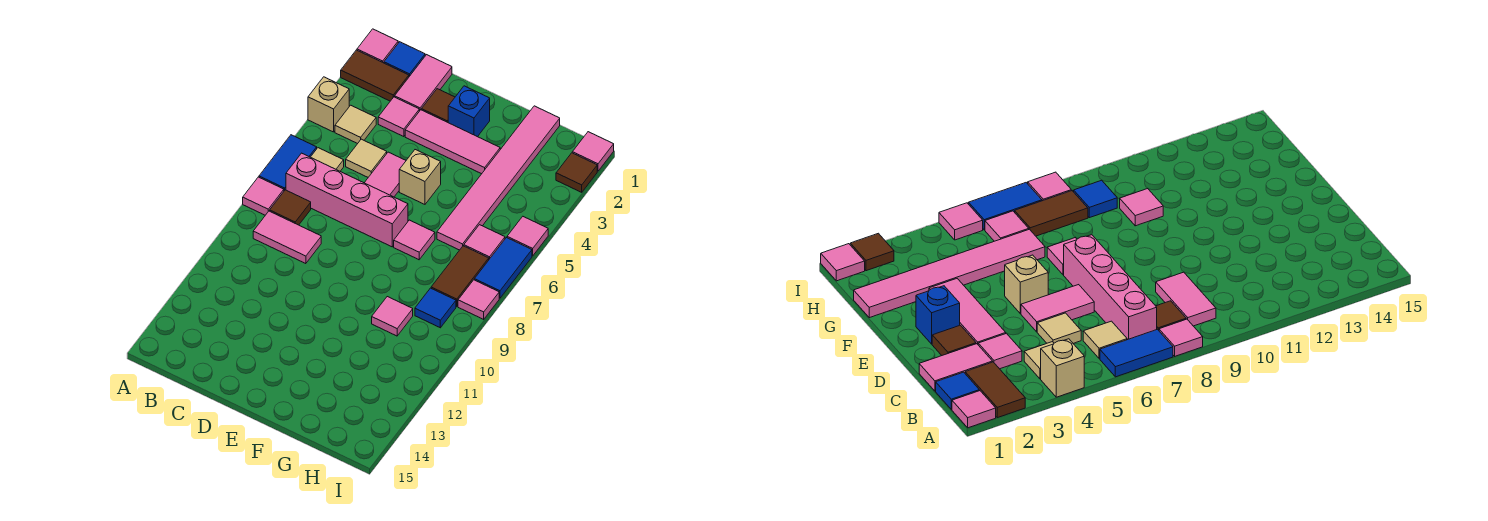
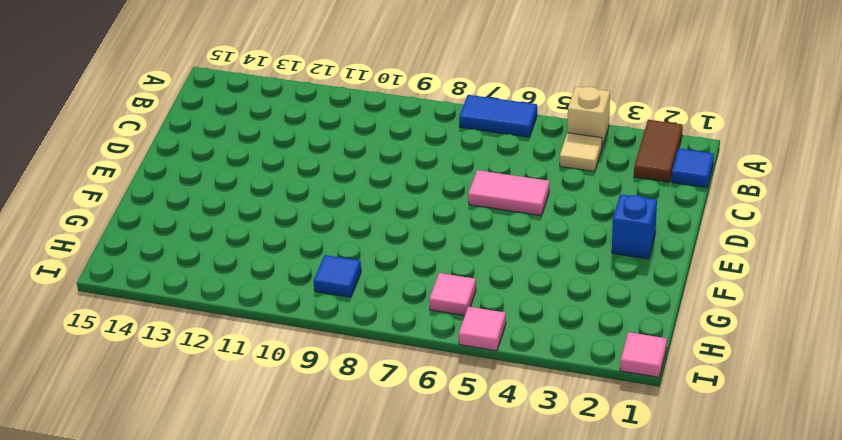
none -> pink tile A1 level 1
none -> pink tile A8 level 1
none -> tan tile B6 level 1
none -> pink brick B7:E7 level 1

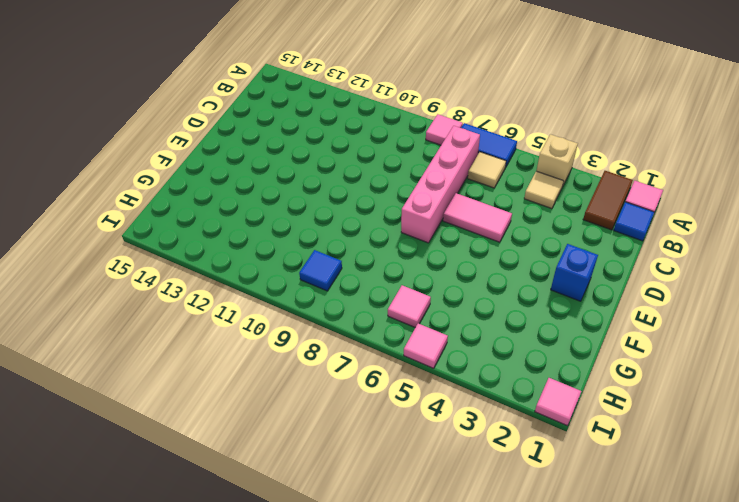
none -> brown tile B8 level 1
none -> pink tile B9:C9 level 1
none -> pink tile C1:C2 level 1
none -> pink tile C3 level 1

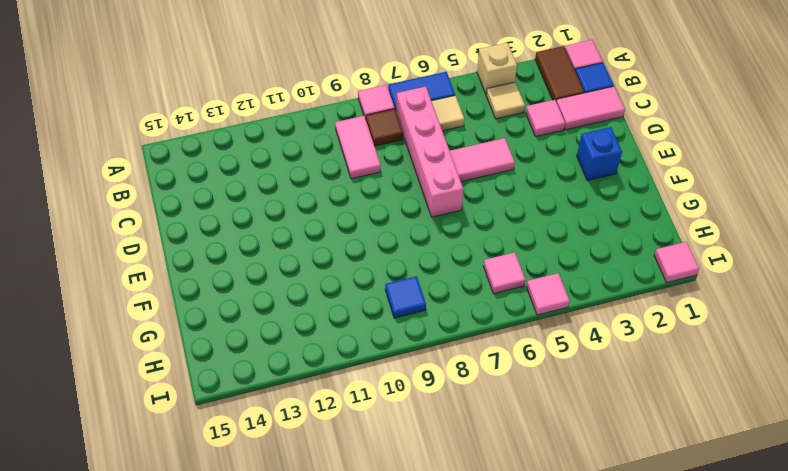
none -> tan tile C5 level 1
none -> brown tile D2 level 1
none -> pink tile D3:F3 level 1
none -> tan brick E5 level 1

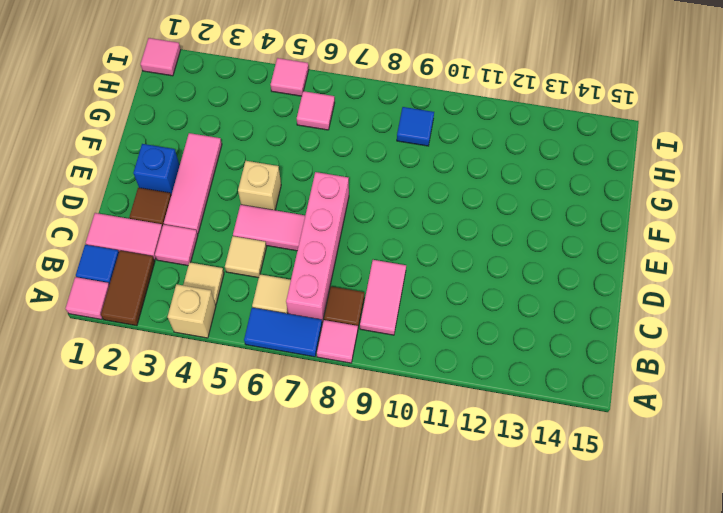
none -> pink tile F7 level 1
none -> pink tile G1:G6 level 1
none -> pink tile G10 level 1
none -> brown tile H7:H8 level 1

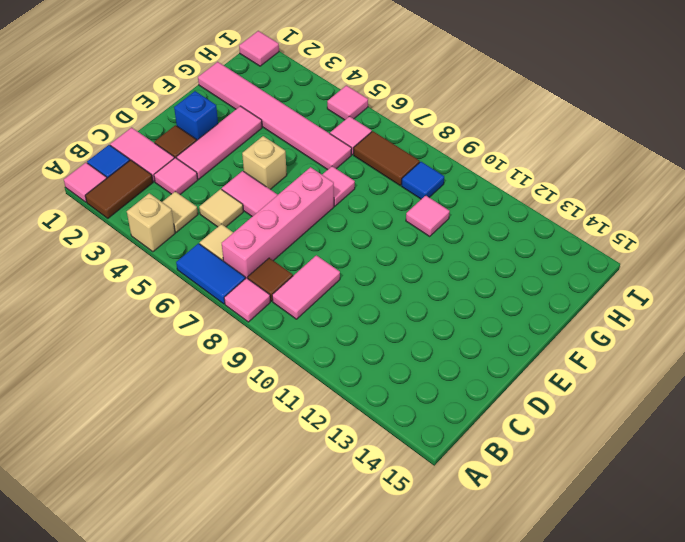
none -> brown tile I2 level 1
none -> blue tile I6:I7 level 1
none -> pink tile I8 level 1

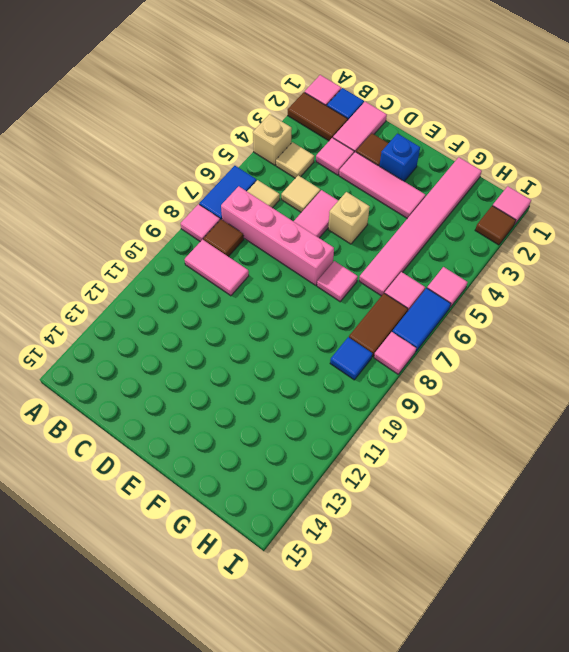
none -> pink tile G10 level 1

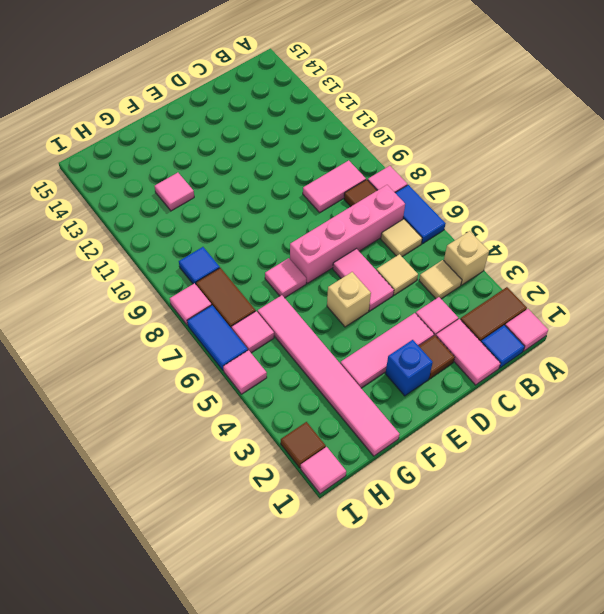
pink tile G12 level 1 -> pink tile G10 level 1

